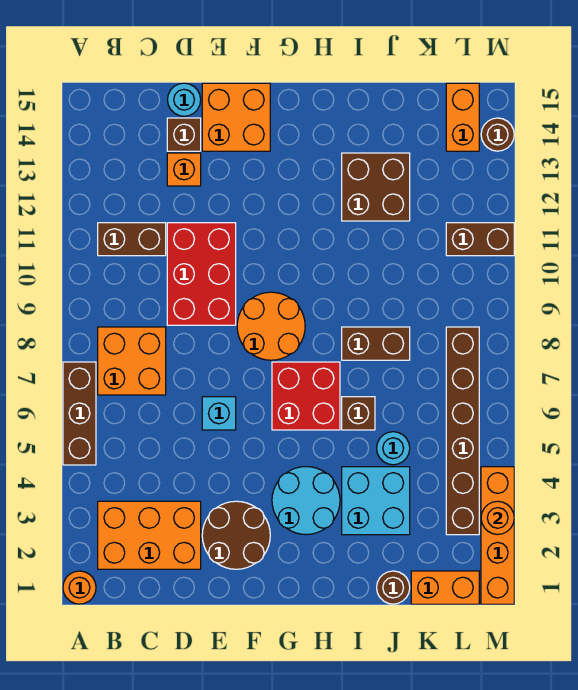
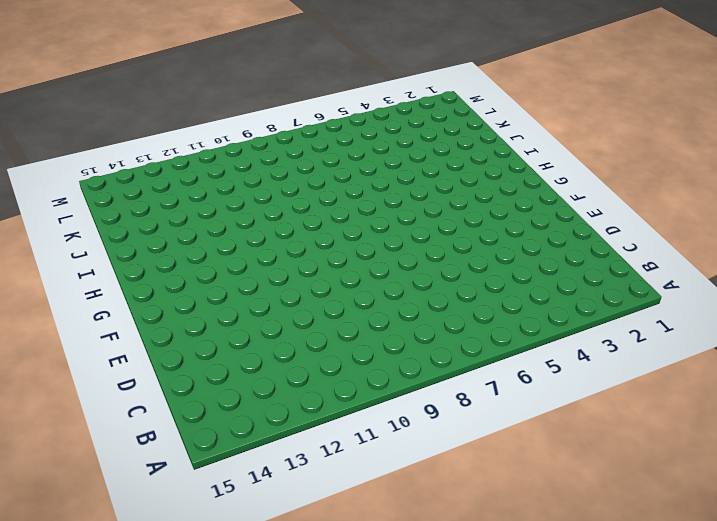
none -> orange round brick A1 level 1
none -> brown brick A5:A7 level 1
none -> orange brick B2:D3 level 1

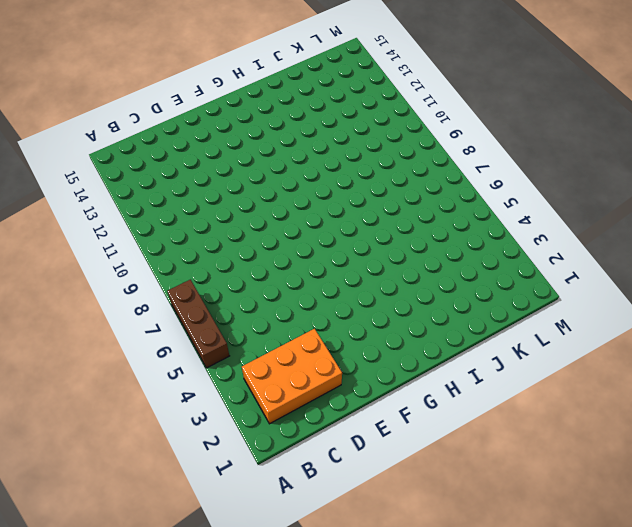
none -> orange round brick A1 level 1
none -> orange brick B7:C8 level 1
none -> brown brick B11:C11 level 1

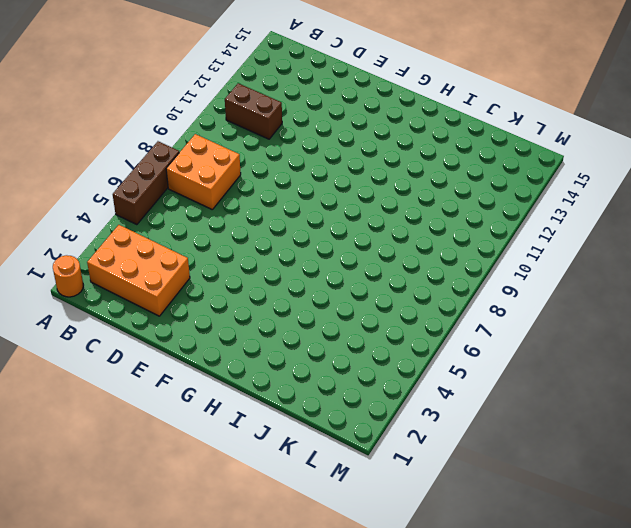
none -> red brick D9:E11 level 1
none -> orange brick D13 level 1
none -> brown brick D14 level 1

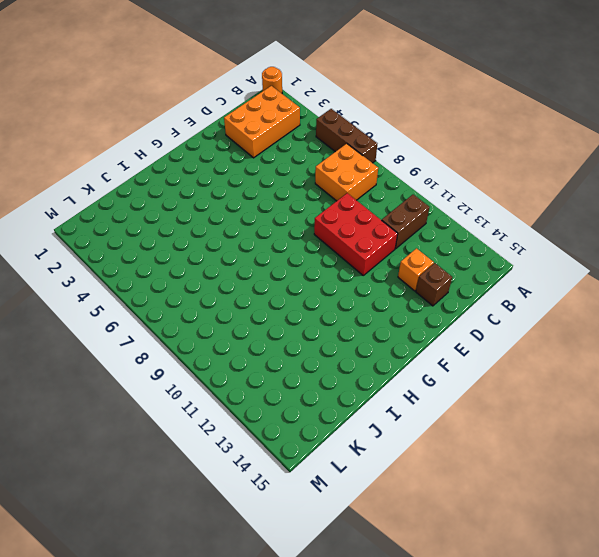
none -> cyan round brick D15 level 1
none -> brown round brick E2:F3 level 1
none -> cyan brick E6 level 1

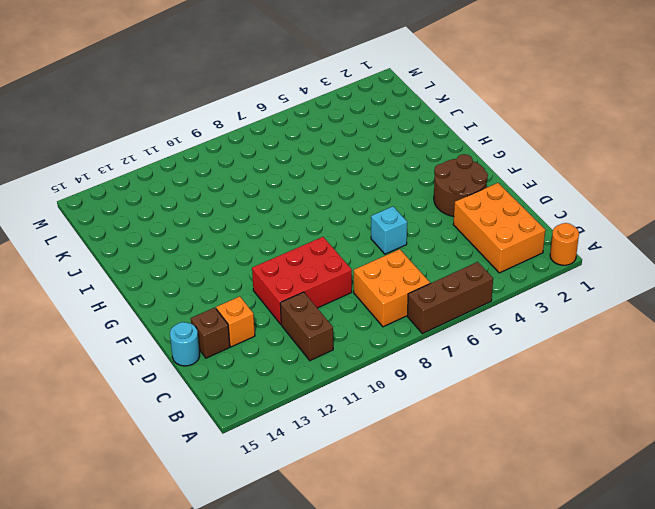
none -> orange brick E14:F15 level 1
none -> orange round brick F8:G9 level 1
none -> cyan round brick G3:H4 level 1

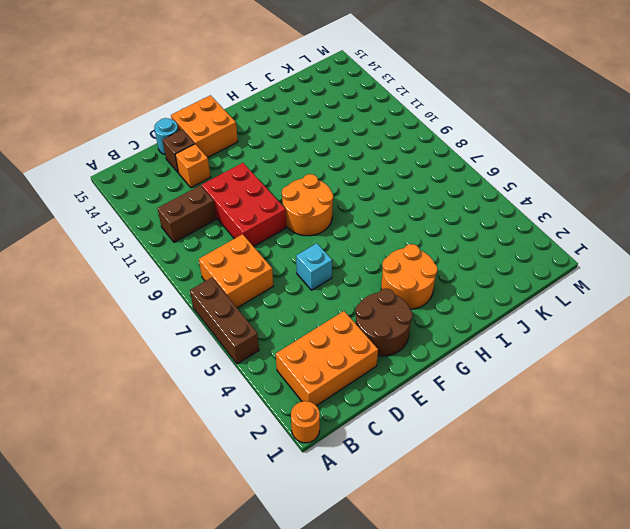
orange round brick G3:H4 level 1 -> cyan round brick G3:H4 level 1
none -> red brick G6:H7 level 1
none -> cyan brick I3:J4 level 1
none -> brown brick I6 level 1

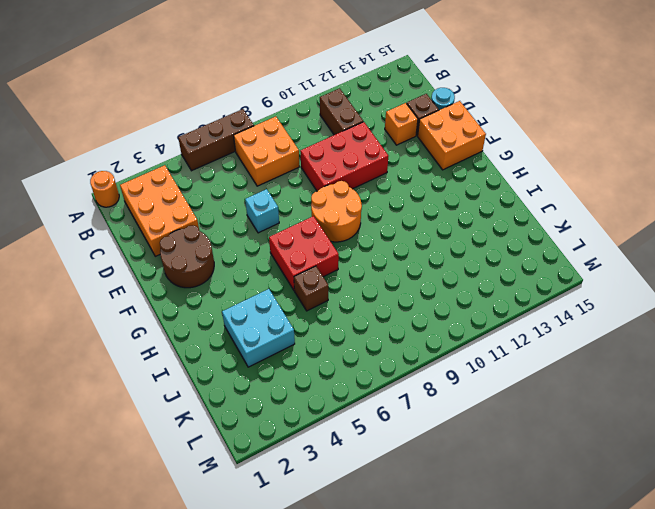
none -> cyan round brick G3:H4 level 1
none -> brown brick I8:J8 level 1
none -> brown brick I12:J13 level 1

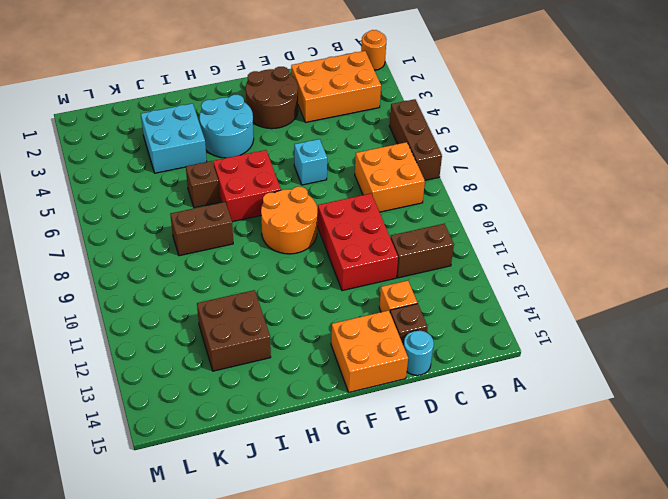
none -> brown round brick J1 level 1
none -> cyan round brick J5 level 1
none -> orange brick K1:L1 level 1

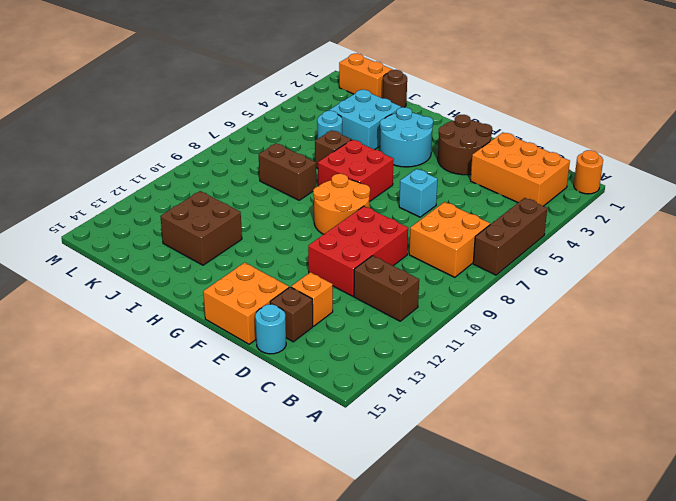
none -> brown brick L3:L8 level 1
none -> brown brick L11:M11 level 1
none -> orange brick L14:L15 level 1

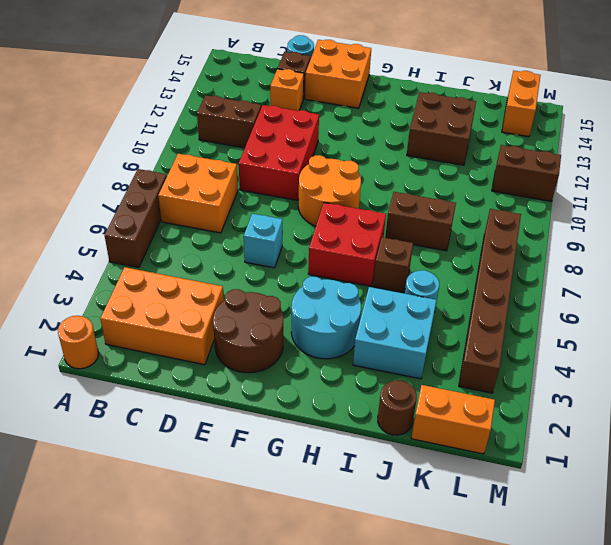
none -> orange brick M1:M4 level 1
none -> brown round brick M14 level 1
none -> orange round brick M3 level 2

